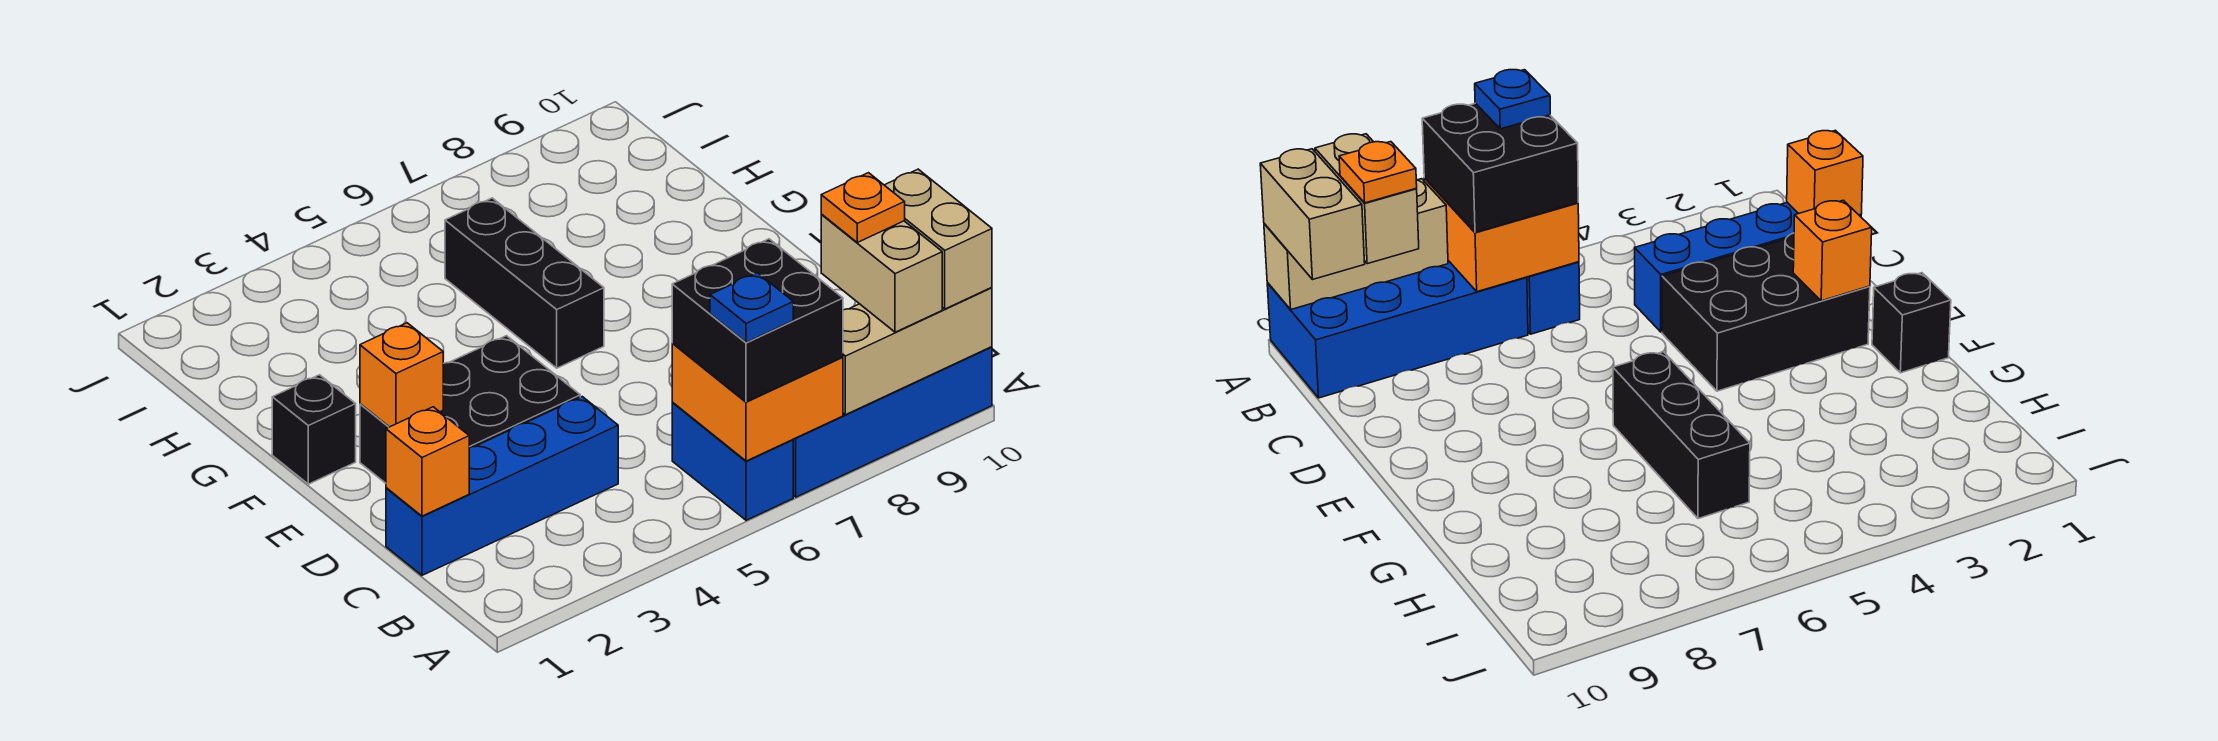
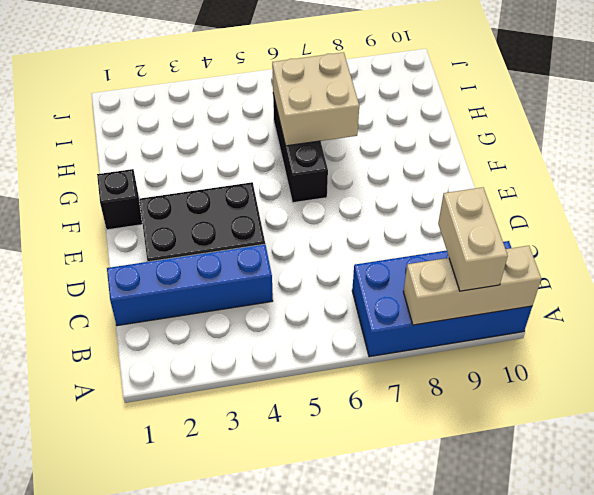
tan brick G6:H7 level 2 -> none
none -> blue brick A6:B6 level 1
none -> orange brick A6:B7 level 2
none -> orange brick C1 level 2

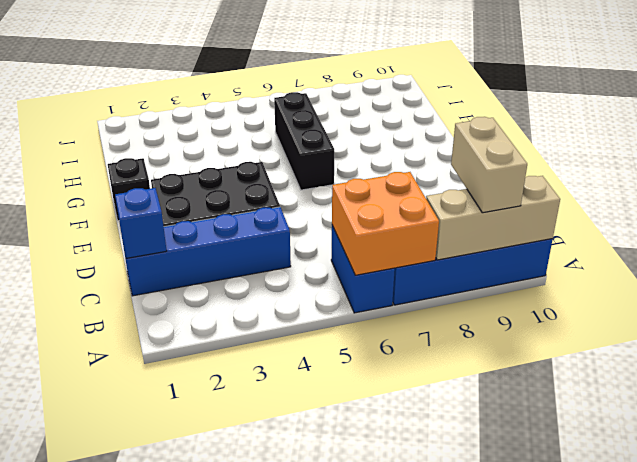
blue brick C1 level 2 -> orange brick C1 level 2
none -> orange brick E2 level 2
none -> black brick A6:B7 level 3
none -> tan brick A10:B10 level 3

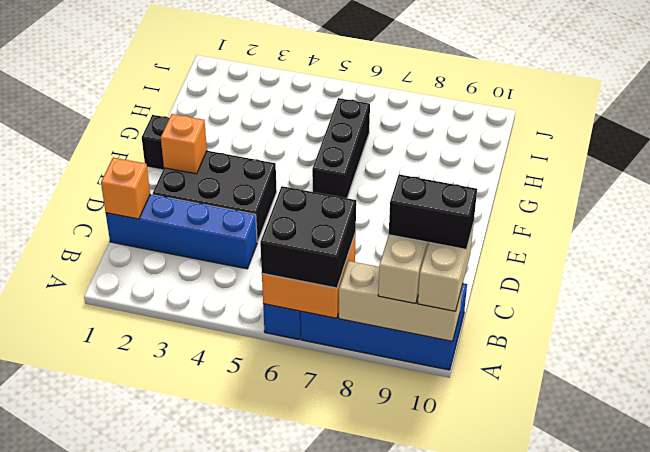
black brick B9:B10 level 4 -> orange plate B9 level 4
none -> blue plate A6 level 4

